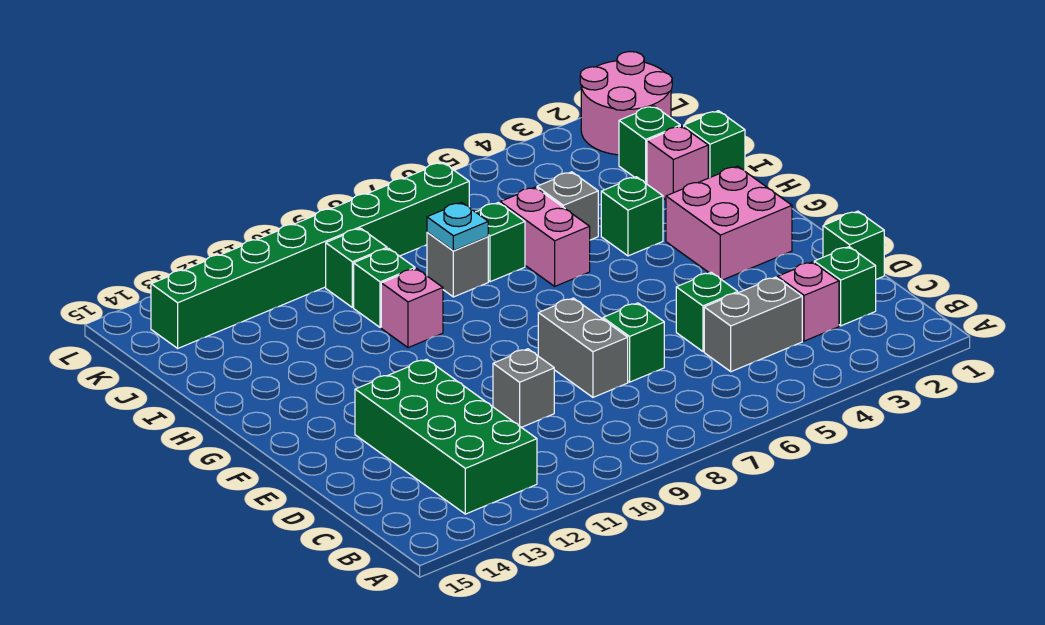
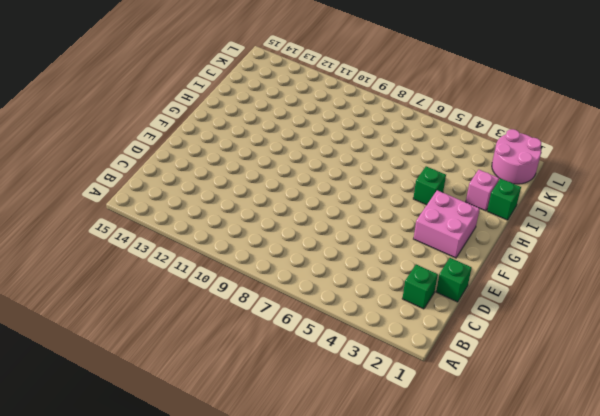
none -> green brick B12:E13 level 1
none -> pink brick C3 level 1
none -> grey brick C4:C5 level 1

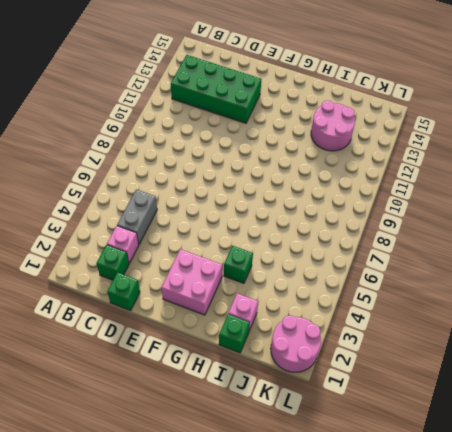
pink round brick I12:J13 level 1 -> none
none -> green brick D5 level 1
none -> green brick D7 level 1
none -> grey brick D8:E8 level 1

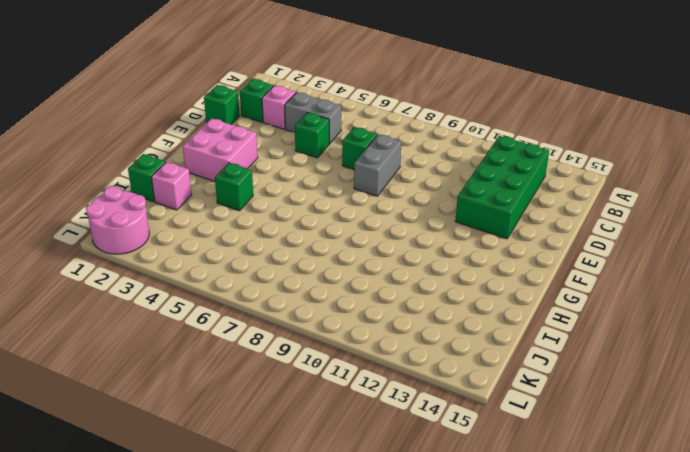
none -> grey brick D10 level 1
none -> pink brick H6:I6 level 1
none -> pink brick H10 level 1

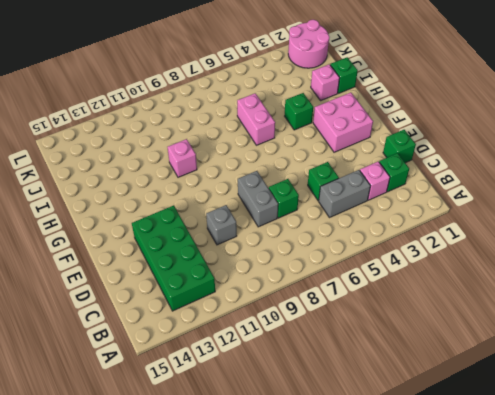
none -> grey brick I5 level 1
none -> green brick I7 level 1
none -> grey brick I8 level 1

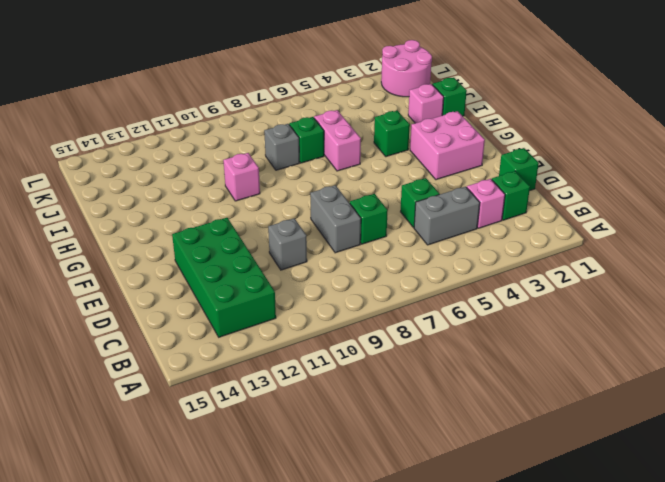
none -> grey brick I5 level 1
none -> green brick I10 level 1
none -> green brick J2 level 1

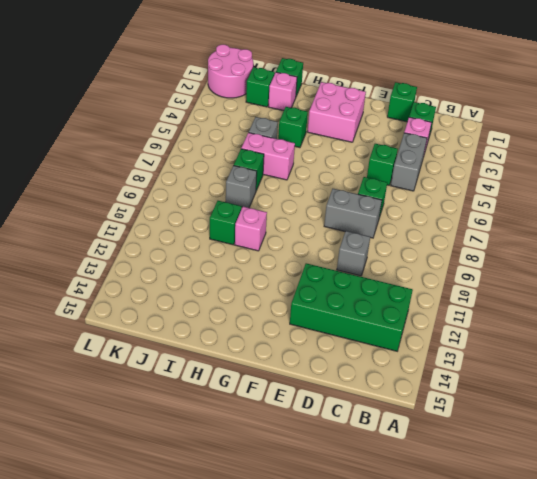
none -> green brick J10 level 1
none -> green brick K7:K14 level 1
none -> cyan plate I8 level 2

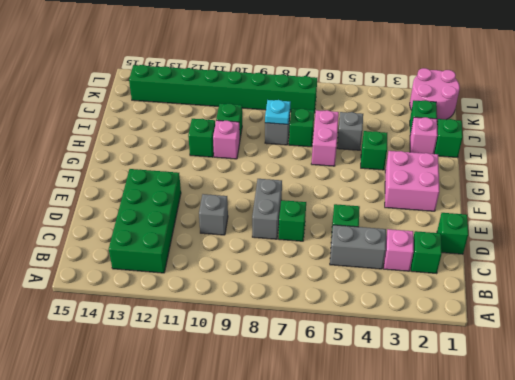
green brick H11 level 1 -> green brick J10 level 1

